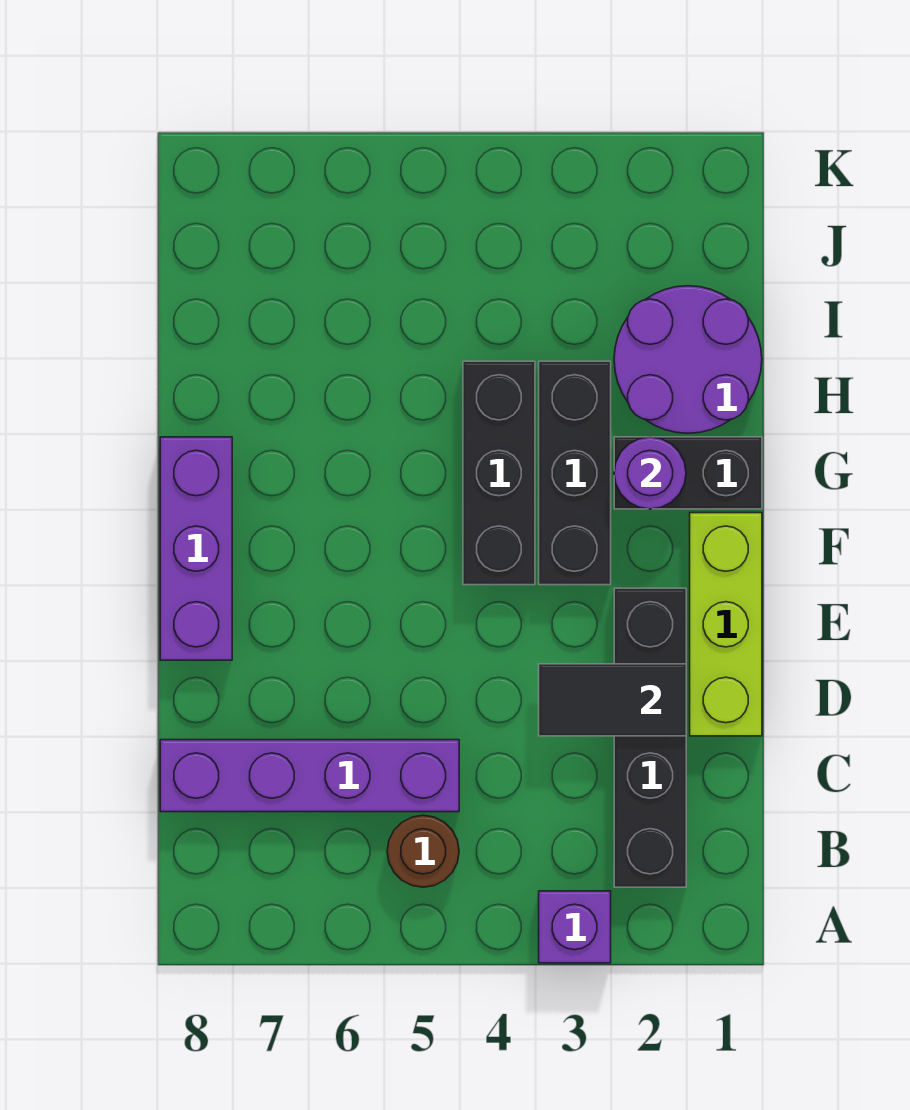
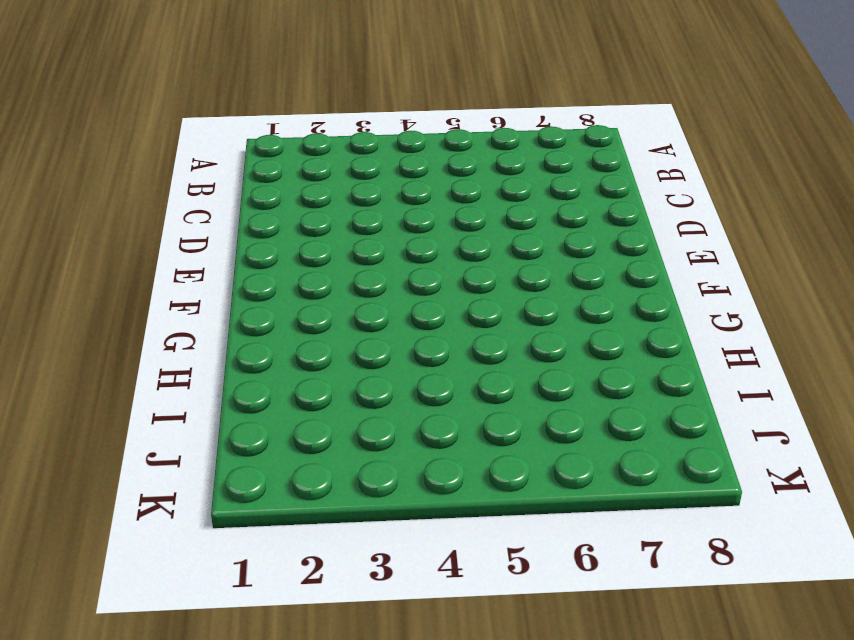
none -> purple brick A3 level 1
none -> black brick B2:E2 level 1
none -> brown round brick B5 level 1

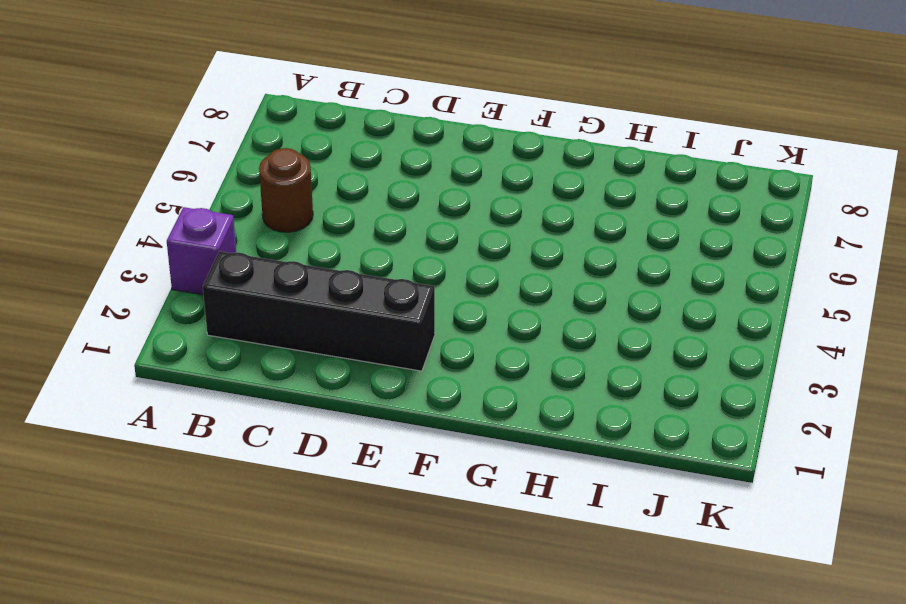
none -> purple brick C5:C8 level 1
none -> lime brick D1:F1 level 1
none -> purple brick E8:G8 level 1

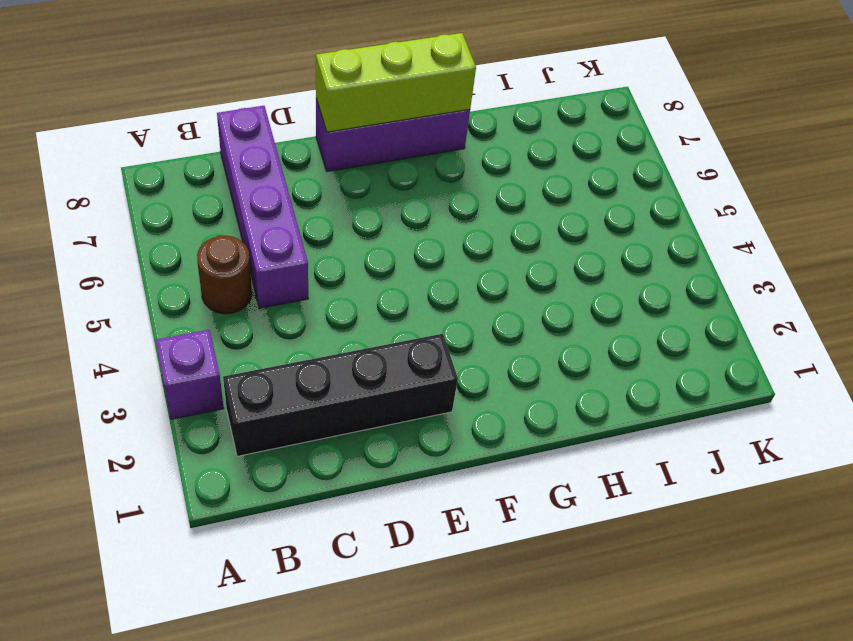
lime brick E8:G8 level 2 -> lime brick D1:F1 level 1
none -> black brick F3:H3 level 1
none -> black brick F4:H4 level 1
none -> black brick G1:G2 level 1

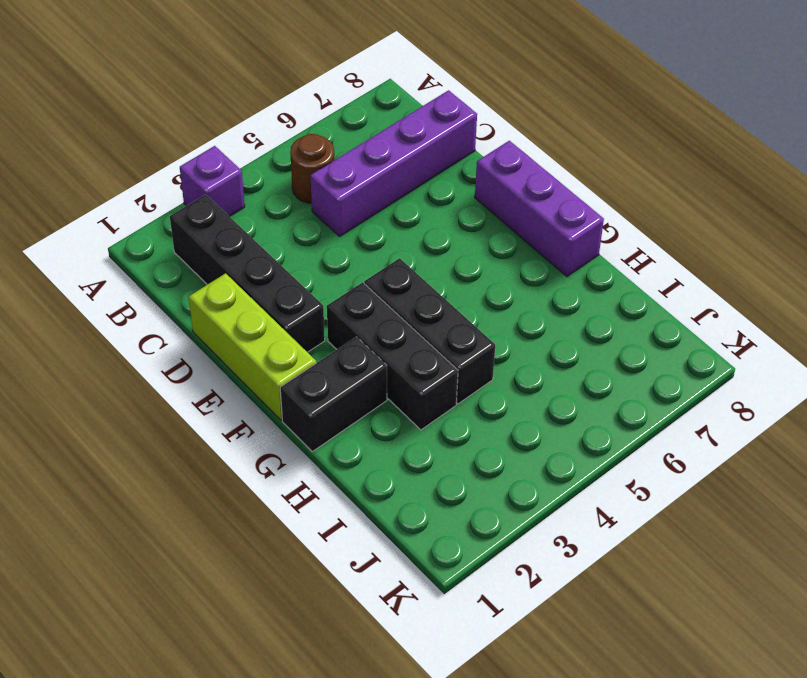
none -> purple round brick H1:I2 level 1
none -> black tile D2:D3 level 2
none -> purple round brick G2 level 2

